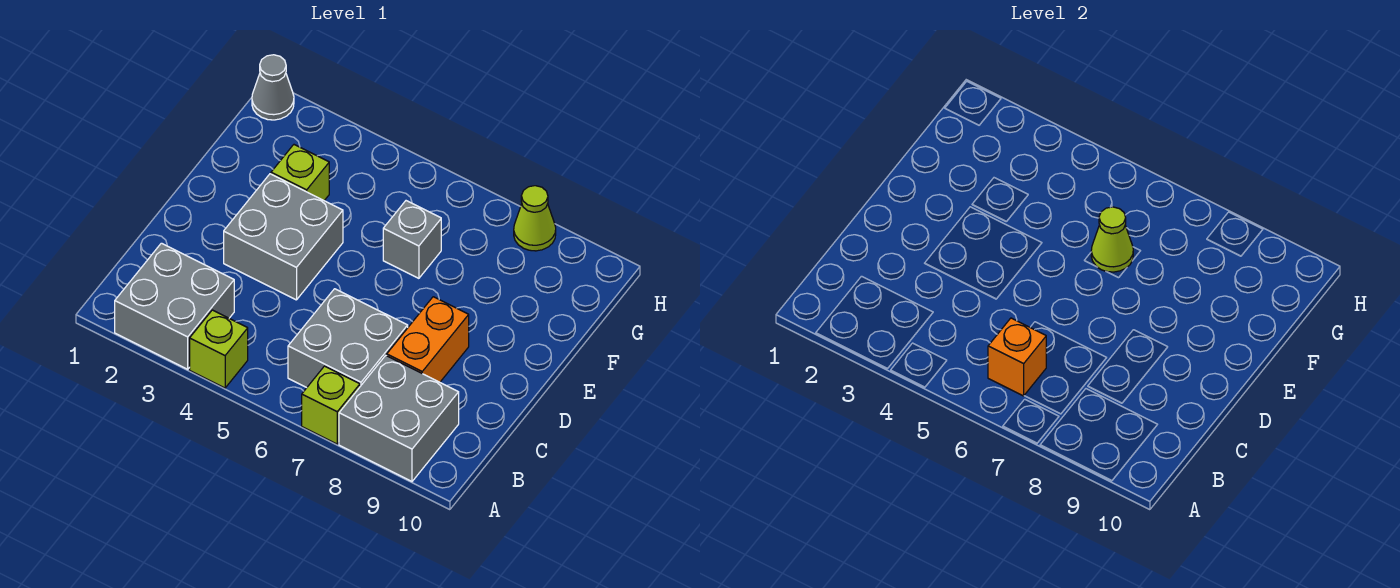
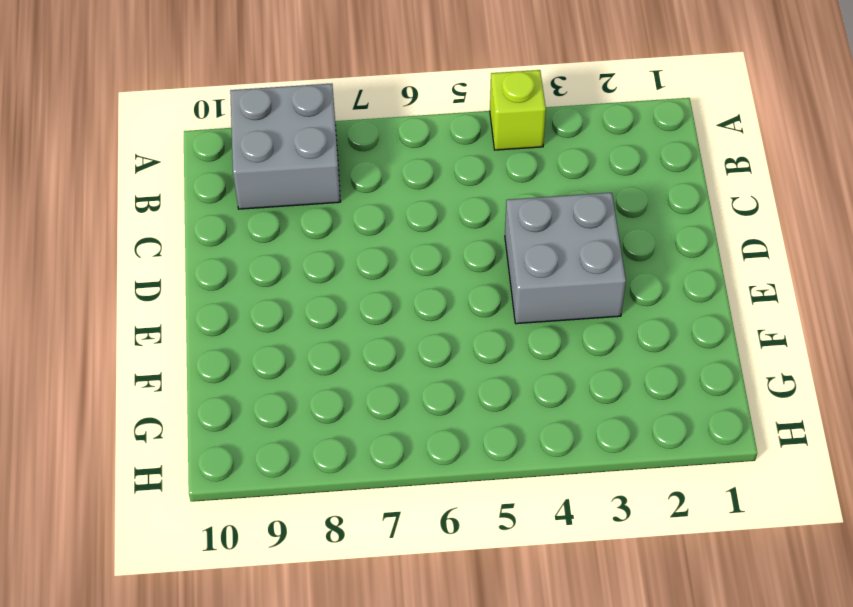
none -> grey brick A2:B3 level 1
none -> lime brick A7 level 1
none -> grey brick B6:C7 level 1

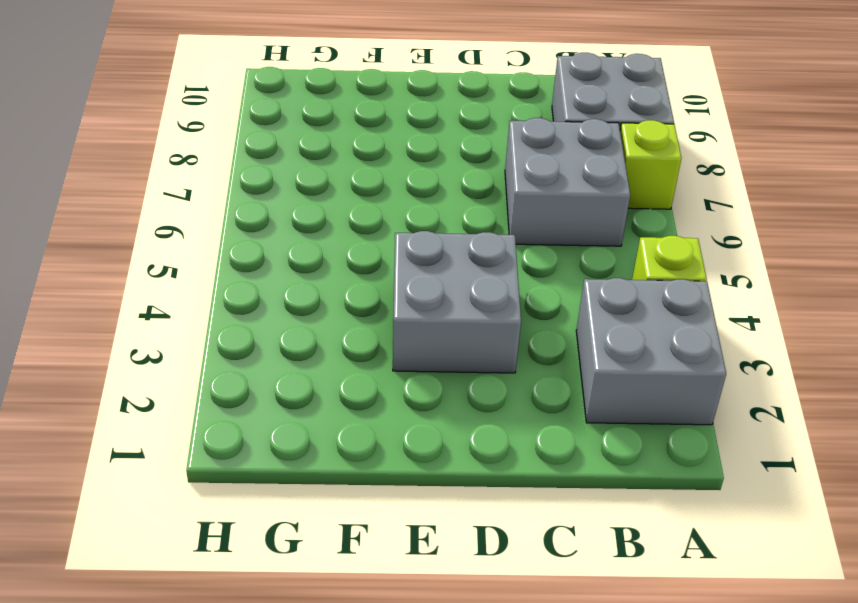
none -> orange brick C8:D8 level 1
none -> lime brick F3 level 1
none -> grey brick F6 level 1

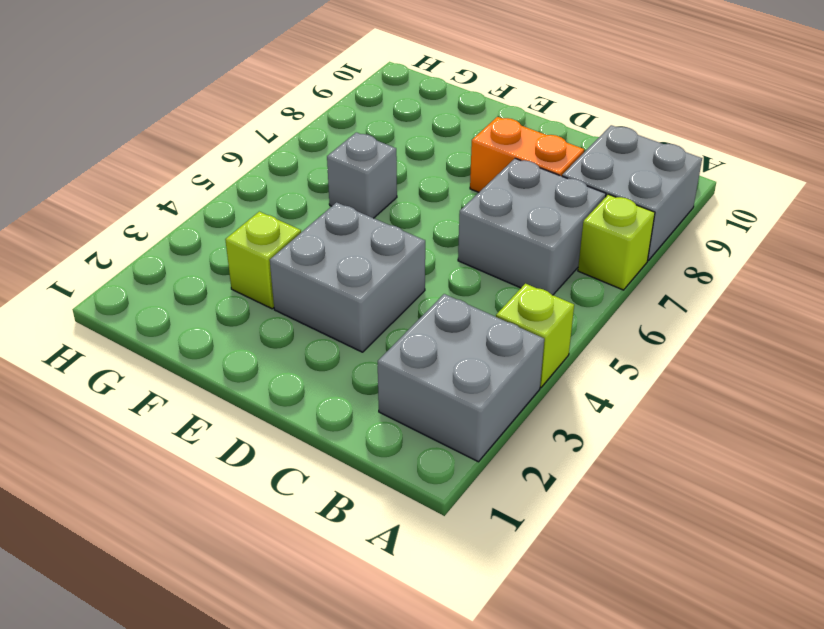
none -> grey cone H1 level 1
none -> lime cone H8 level 1
none -> orange brick B6 level 2

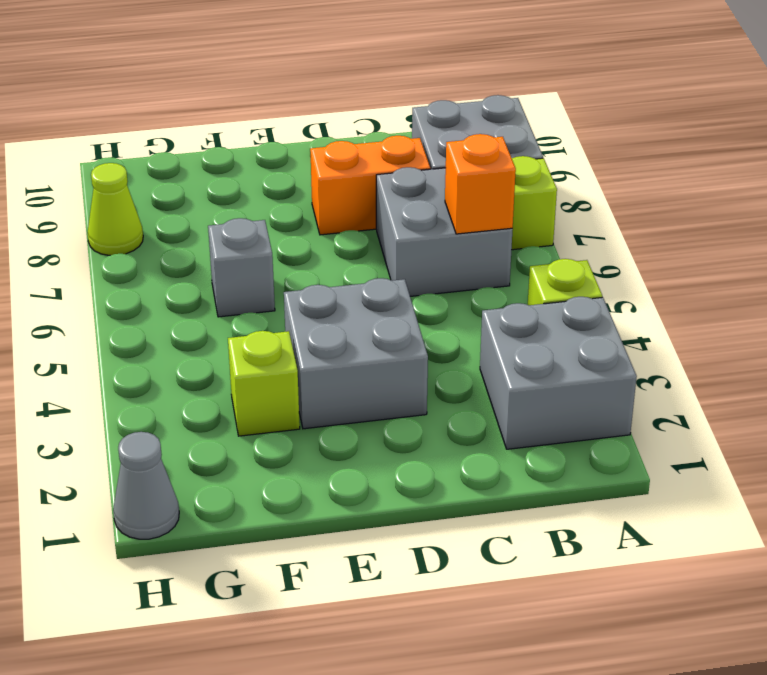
none -> lime cone F6 level 2

